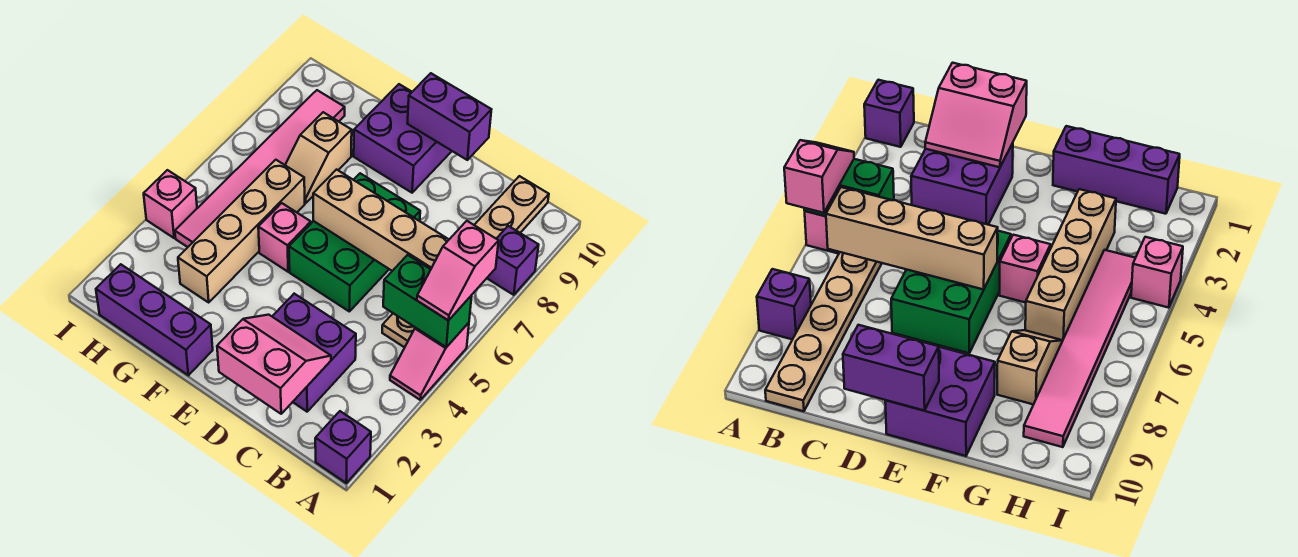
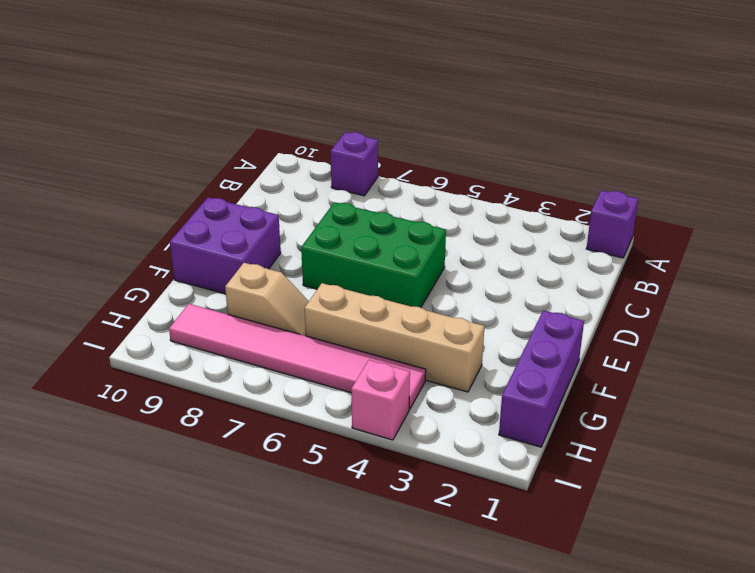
none -> pink slope A4:A5 level 1 top 5
none -> tan plate B5:B10 level 1
none -> purple brick C2:D3 level 1

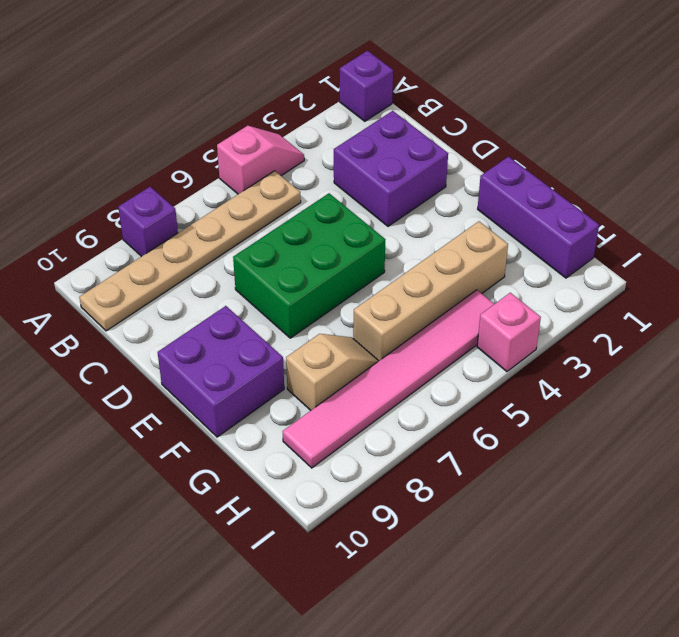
none -> pink brick F5 level 1
none -> green brick A5:B5 level 2
none -> tan brick B6:E6 level 2

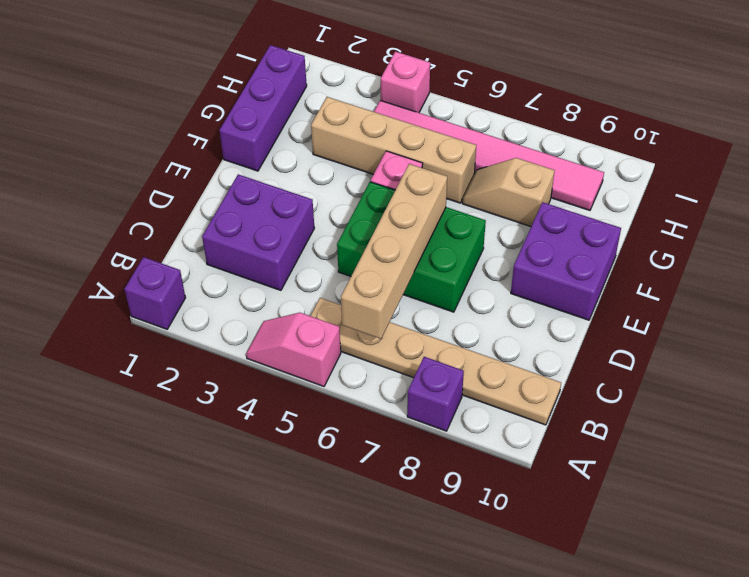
none -> green brick A5:B5 level 2
none -> pink slope C1:D2 level 2 top 1
none -> purple brick D10:E10 level 2

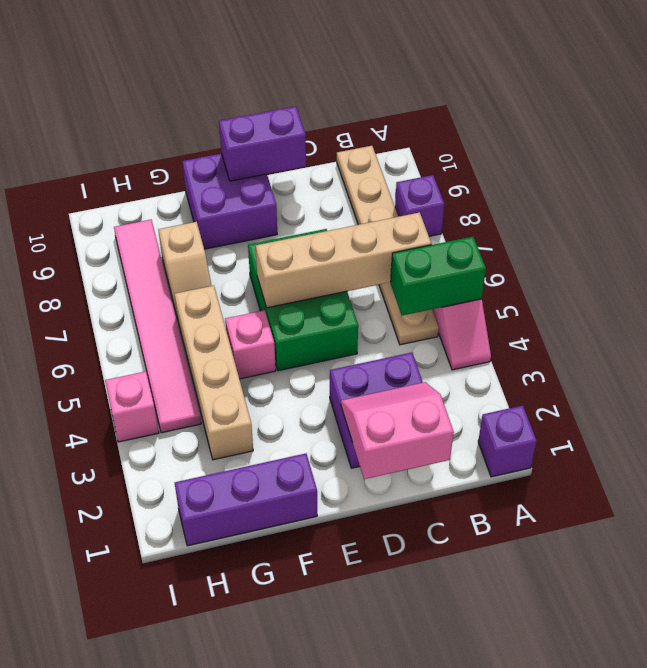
none -> pink slope A5:A6 level 3 top 6

